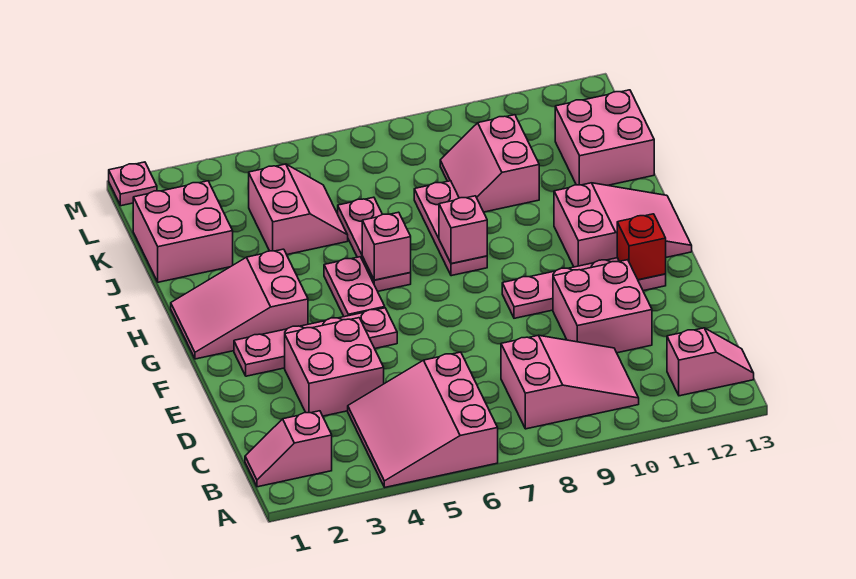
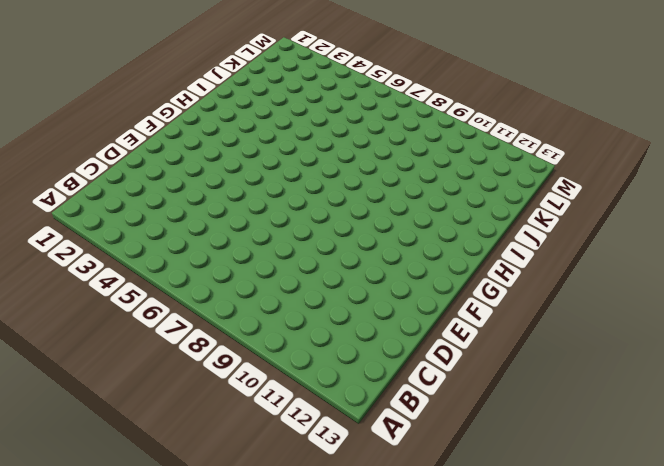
none -> pink slope A4:C6 level 1 top 6
none -> pink slope B1:B2 level 1 top 2
none -> pink slope B8:C10 level 1 top 8

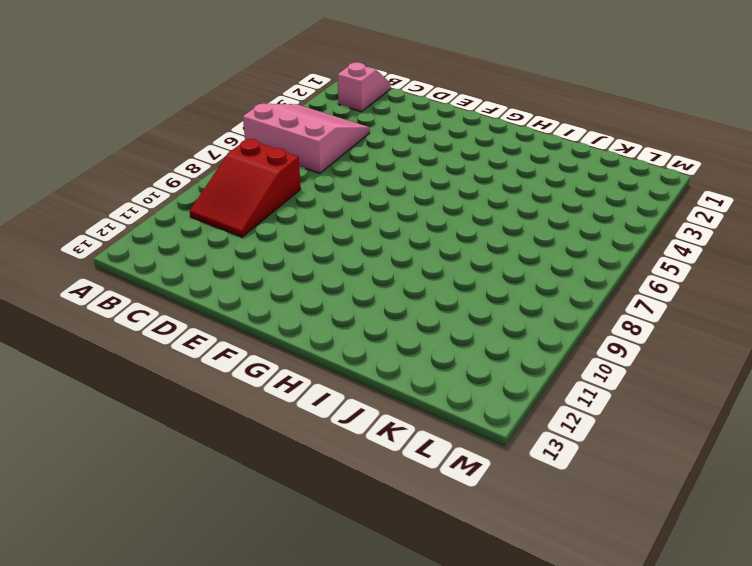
red slope B8:C10 level 1 top 8 -> pink slope B8:C10 level 1 top 8
none -> pink slope B12:B13 level 1 top 12
none -> pink brick D3:E4 level 1
none -> pink brick D10:E11 level 1

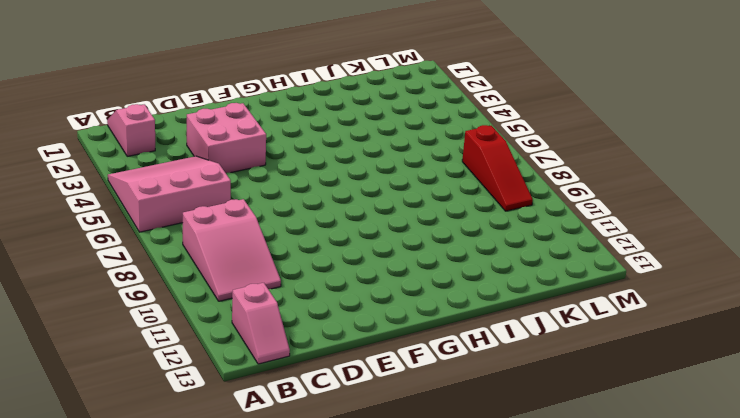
red slope L7:L9 level 1 top 7 -> none
none -> pink brick D10:E11 level 1
none -> pink plate F2:F5 level 1
none -> pink plate F9:F12 level 1

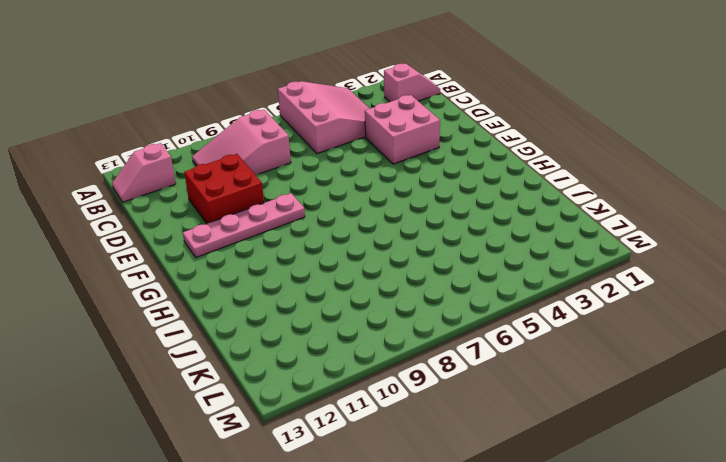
red brick D10:E11 level 1 -> pink brick D10:E11 level 1
none -> pink plate F2:F5 level 1
none -> pink slope G1:H3 level 1 top 3
none -> pink plate G5:H5 level 1

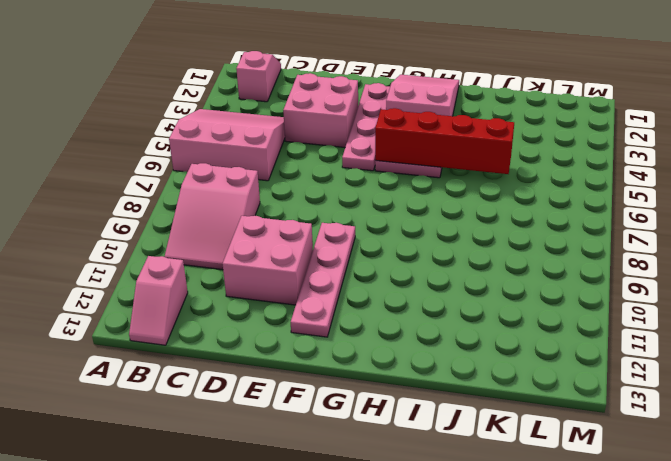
red brick G5:J5 level 2 -> none
none -> pink slope G11:H13 level 1 top 11
none -> pink plate H6:J6 level 1
none -> pink plate H8:J8 level 1

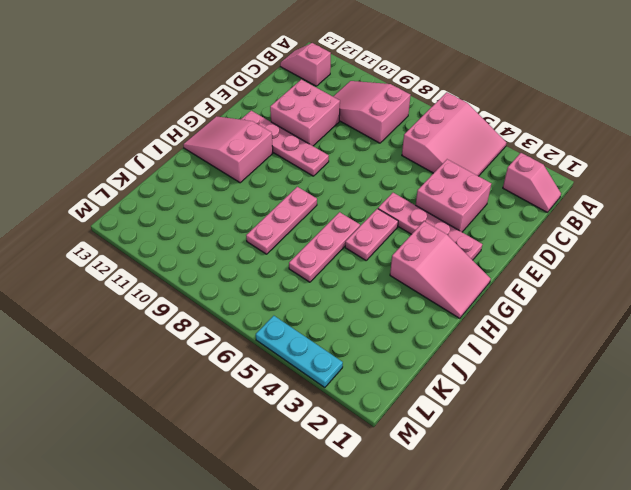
cyan plate M3:M5 level 1 -> none
none -> pink brick J1:K2 level 1
none -> pink slope J4:K5 level 1 top 4
none -> pink slope J9:K10 level 1 top 10

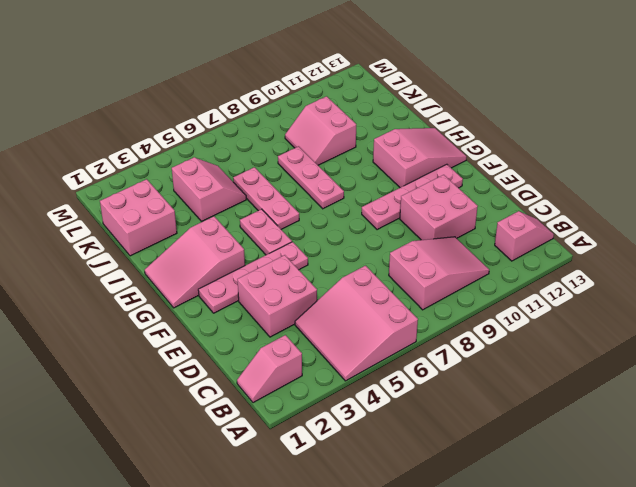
none -> pink brick J12:K13 level 1
none -> pink plate M1 level 1
none -> red brick F12 level 2

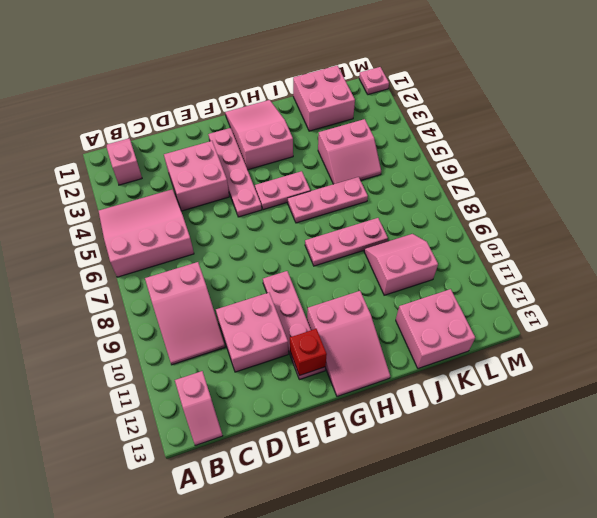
none -> pink brick H6 level 2
none -> pink brick H8 level 2

